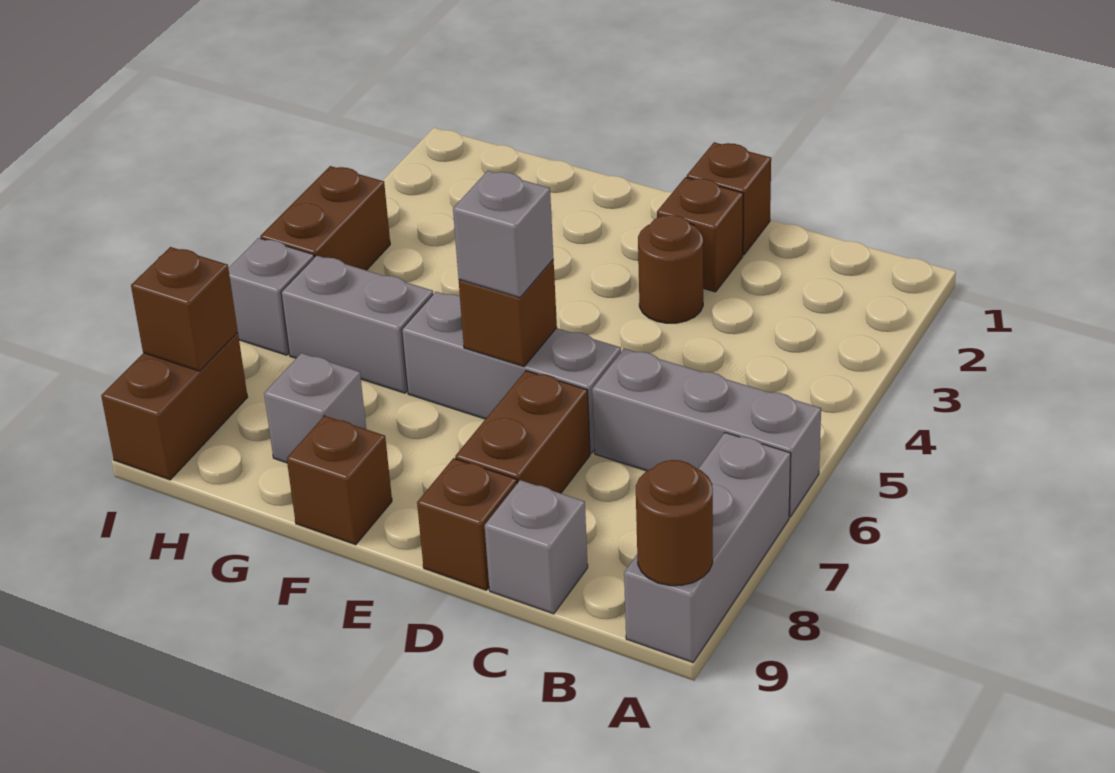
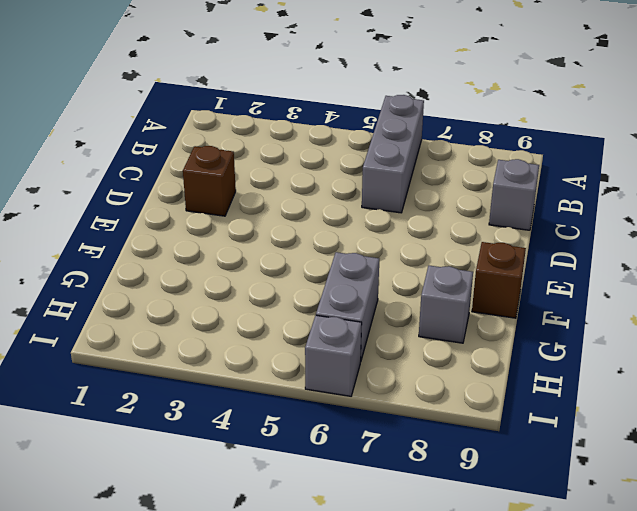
none -> grey brick A7:A9 level 1
none -> brown brick D1 level 1
none -> brown round brick D3 level 1

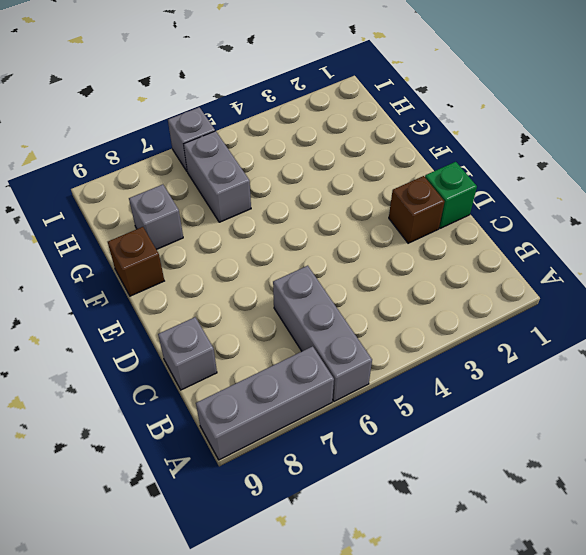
green brick D1 level 1 -> brown brick D1 level 1
none -> brown round brick D3 level 1
none -> grey brick D6:F6 level 1
none -> brown brick D7:D8 level 1

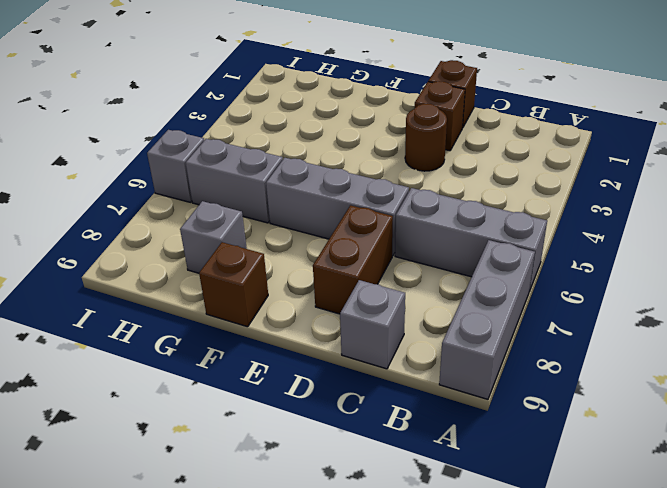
none -> brown brick D9 level 1
none -> brown brick I4:I5 level 1
none -> brown brick I8:I9 level 1

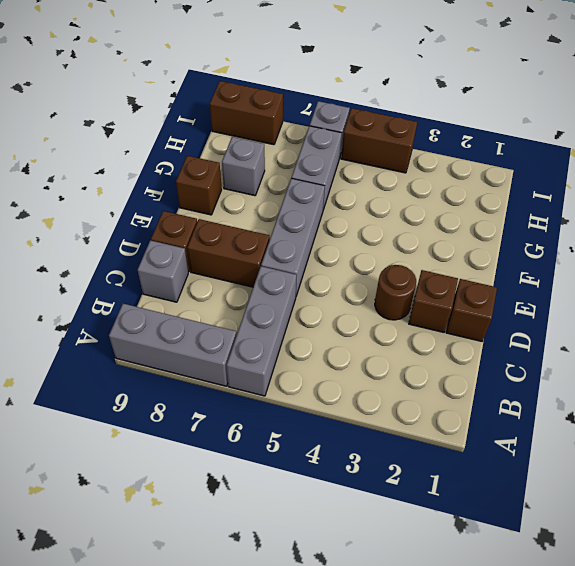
none -> brown round brick A9 level 2
none -> brown brick E6 level 2
none -> brown brick I8 level 2

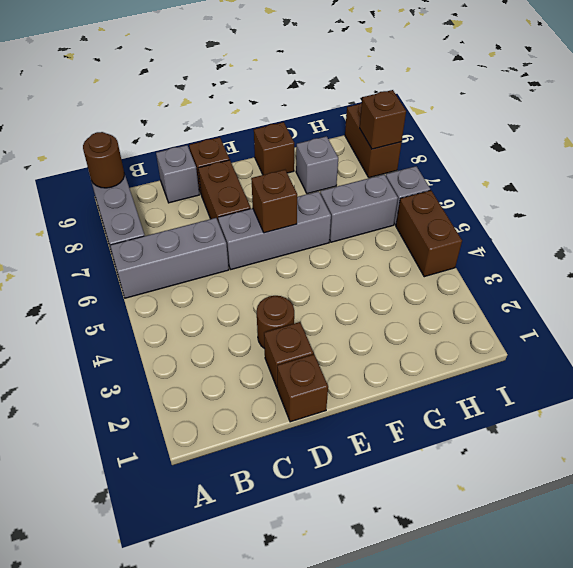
none -> grey brick E6 level 3

